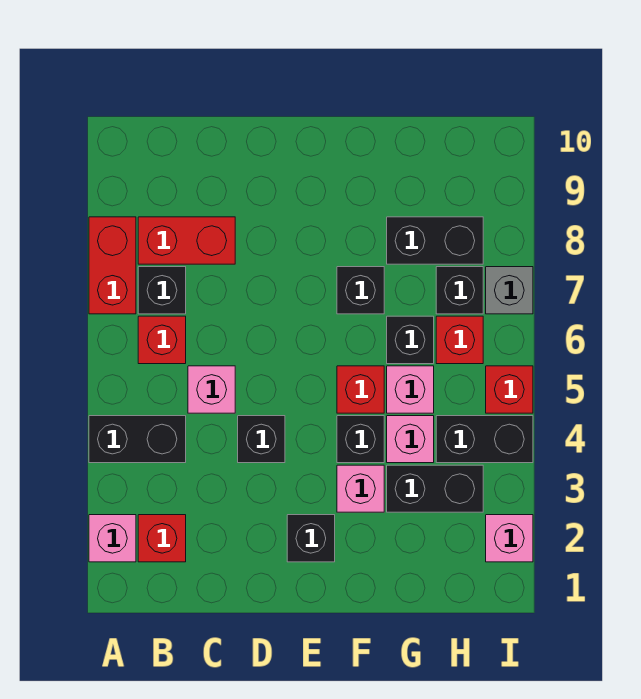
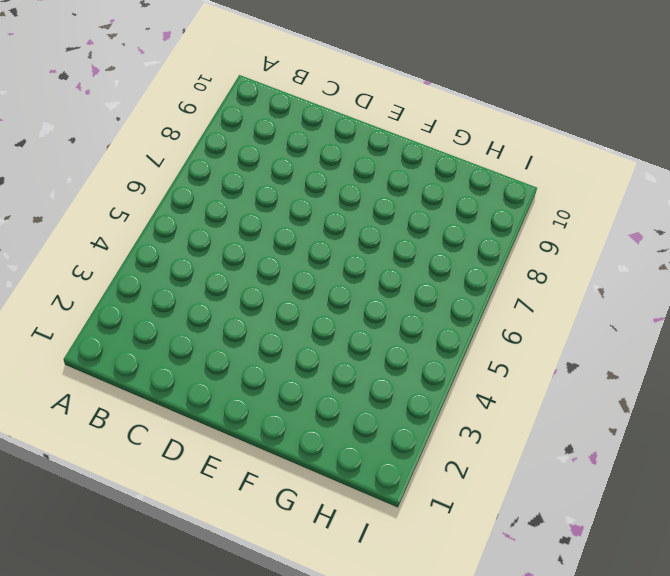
none -> pink brick A2 level 1
none -> black brick A4:B4 level 1
none -> red brick A7:A8 level 1

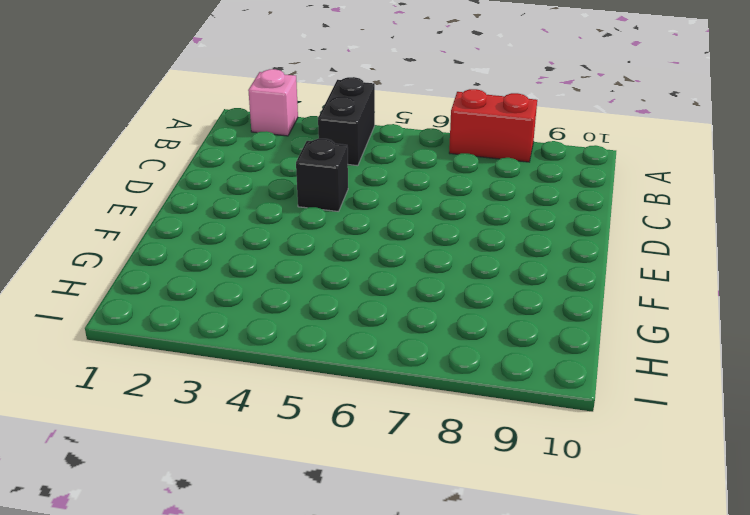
none -> red brick B2 level 1
none -> red brick B6 level 1
none -> black brick B7 level 1

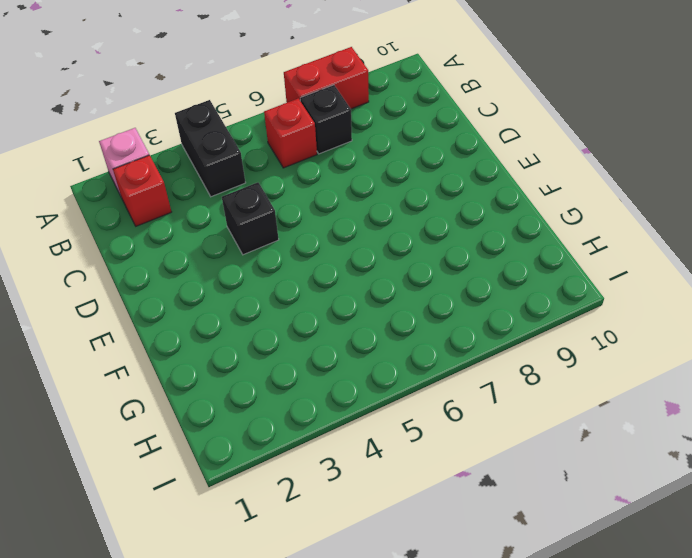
none -> red brick B8:C8 level 1
none -> pink brick C5 level 1
none -> black brick E2 level 1

